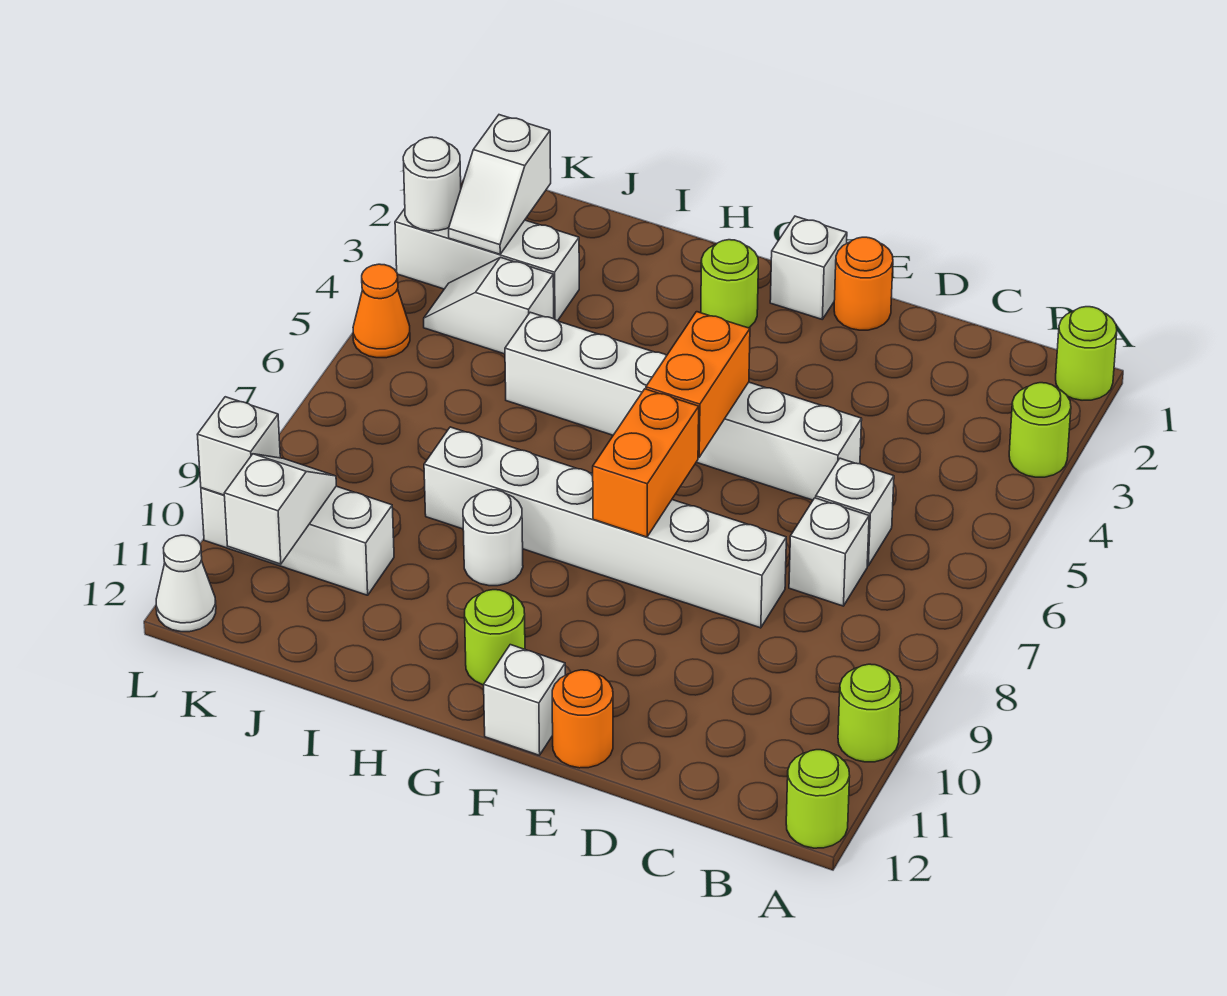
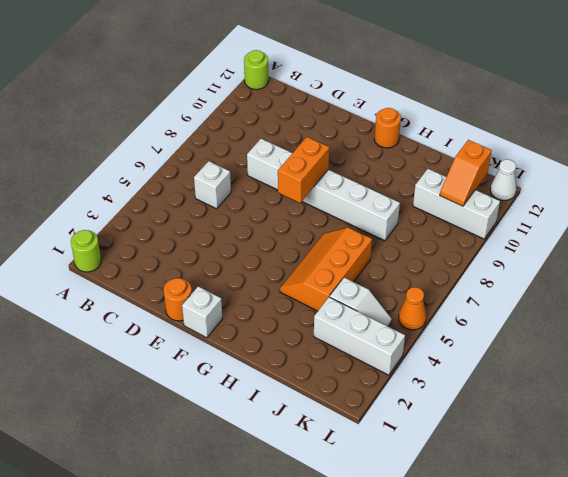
orange round brick G12 level 1 -> orange round brick E12 level 1
orange slope H4:I6 level 1 top I -> white brick D5:I5 level 1
orange slope K10:K11 level 2 top 11 -> white slope K10:K11 level 2 top 11
none -> lime round brick A3 level 1
none -> lime round brick A10 level 1
none -> white brick C7 level 1

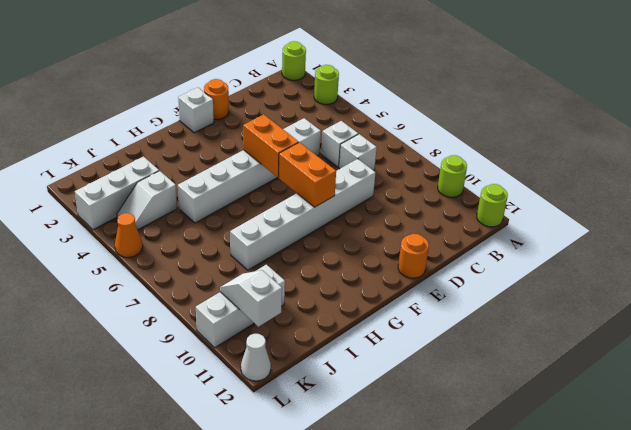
none -> white brick F12 level 1
none -> lime round brick G2 level 1
none -> lime round brick G11 level 1

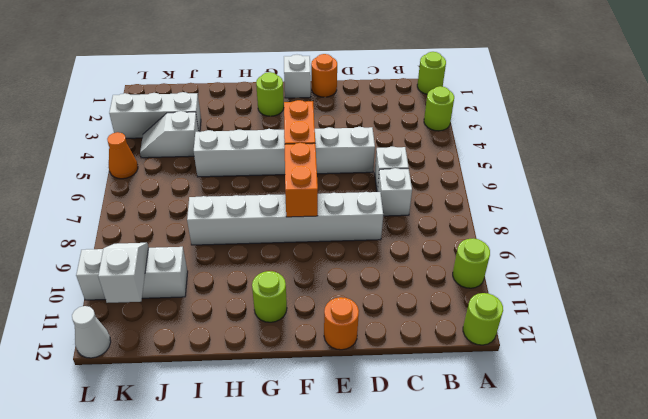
none -> white brick F12 level 1
none -> white round brick H9 level 1
none -> white slope K2:K3 level 2 top 2

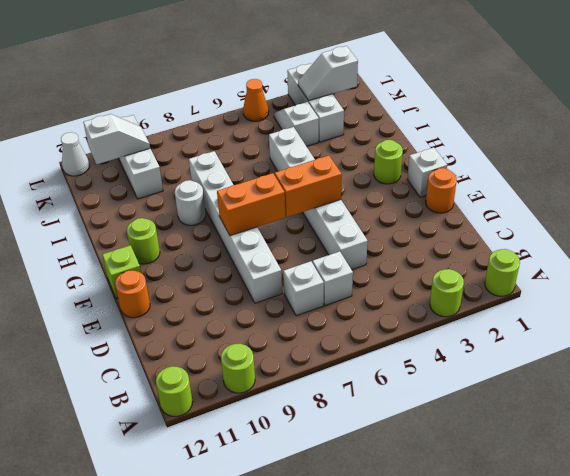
lime brick F12 level 1 -> white brick F12 level 1
none -> white round brick L3 level 2
none -> white brick L10 level 2

